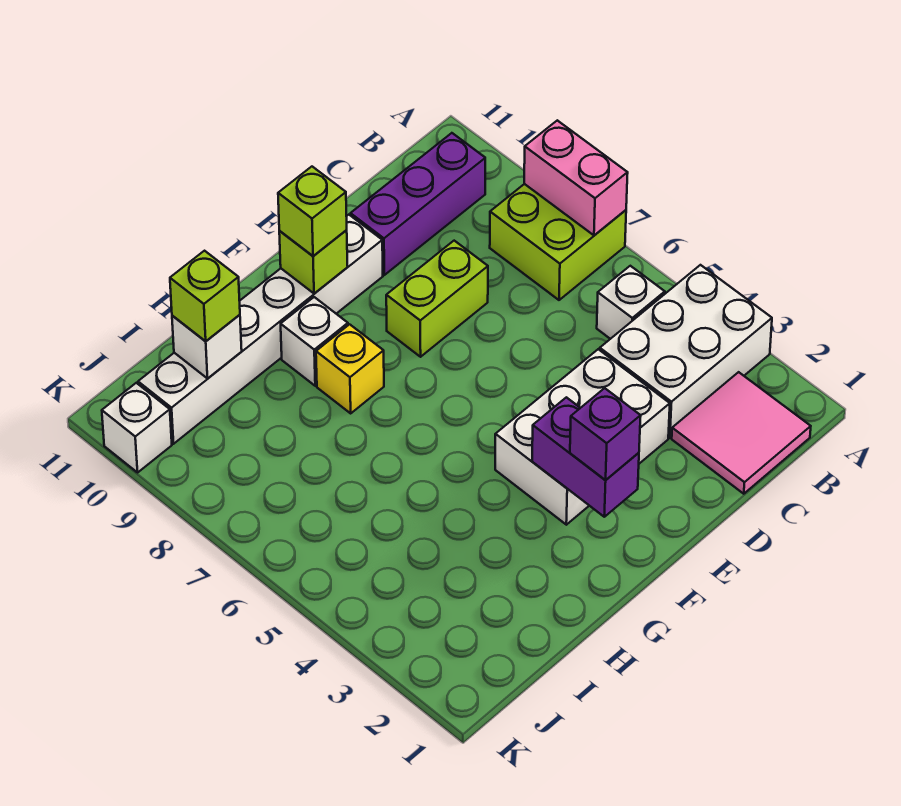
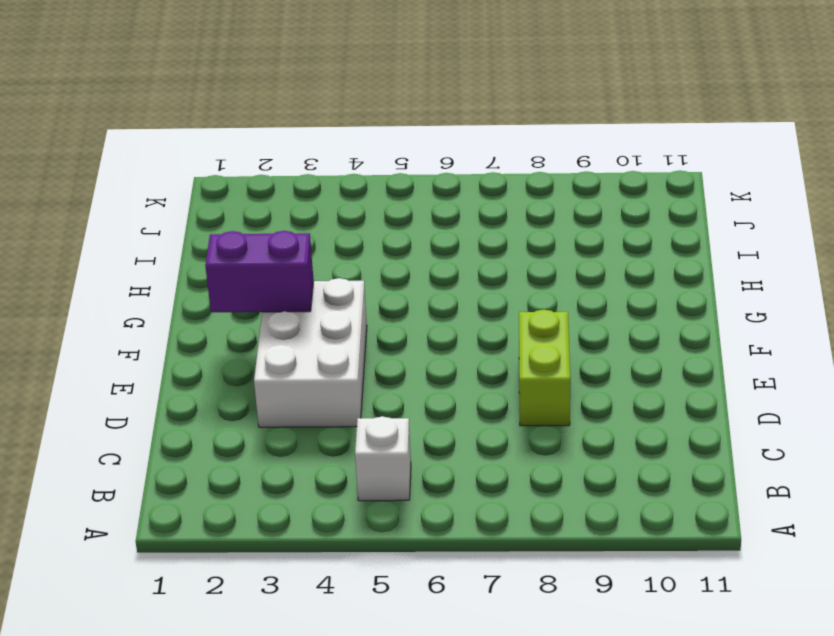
none -> white brick A3:C4 level 1
none -> lime brick A7:B8 level 1
none -> pink tile B1:C2 level 1

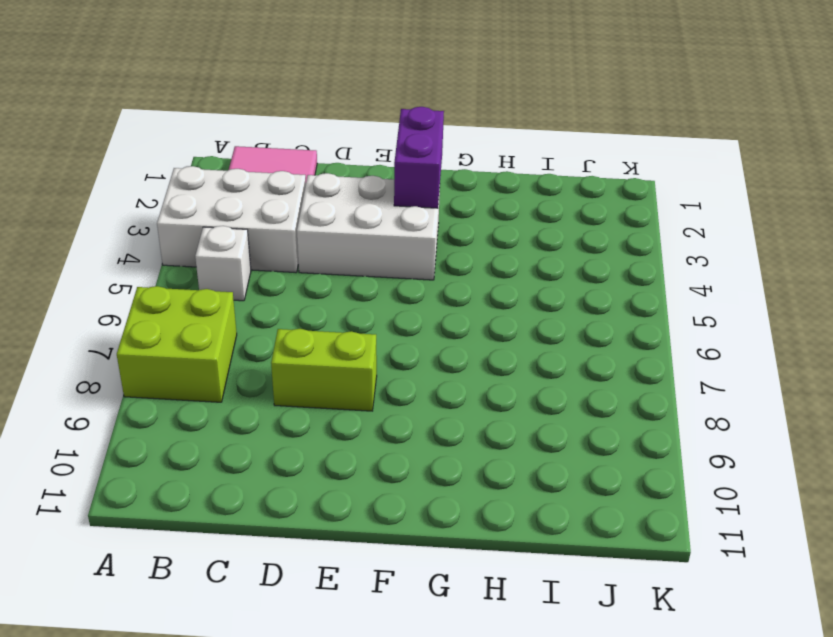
none -> purple brick B10:D10 level 1
none -> white brick E10:J10 level 1
none -> yellow brick G8 level 1

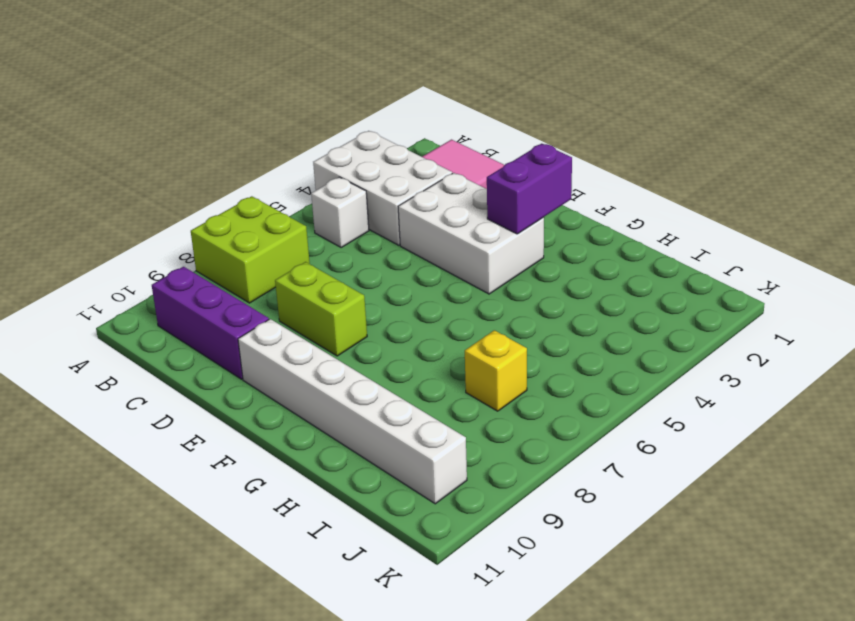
yellow brick I7 level 1 -> yellow brick G8 level 1
none -> white brick G9 level 1
none -> white brick K10 level 1
none -> pink brick A7:A8 level 2

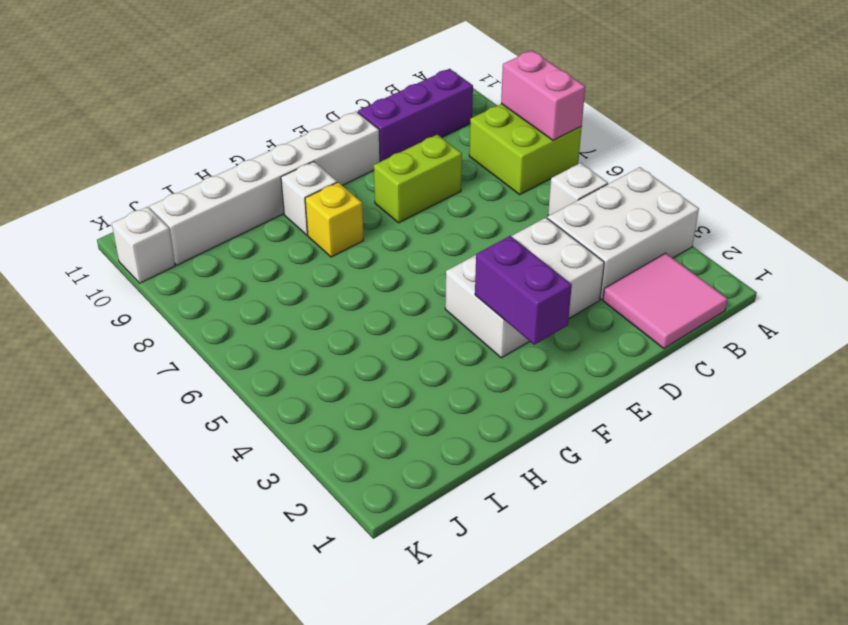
none -> lime brick F10 level 2
none -> white brick I10 level 2
none -> purple brick F2 level 3

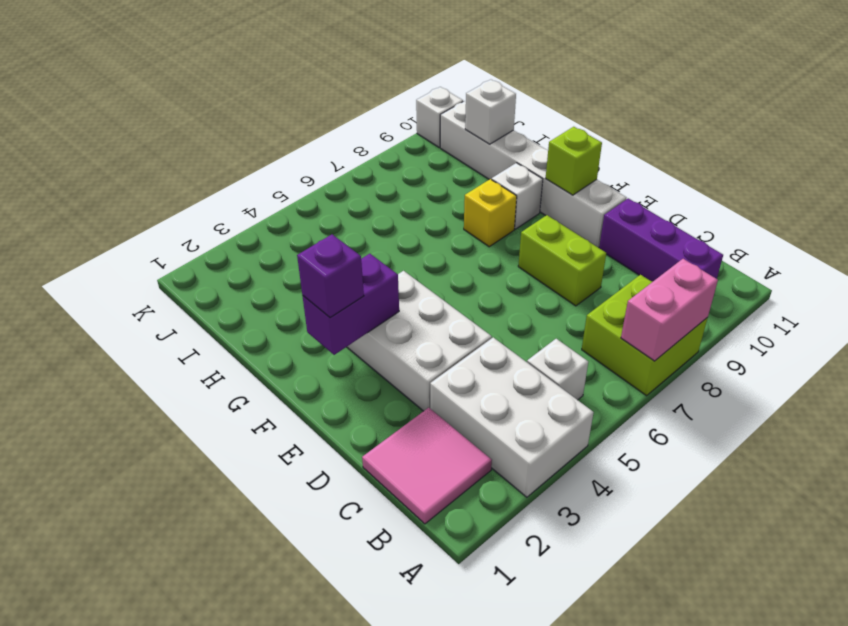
none -> lime brick F10 level 3
none -> lime brick I10 level 3

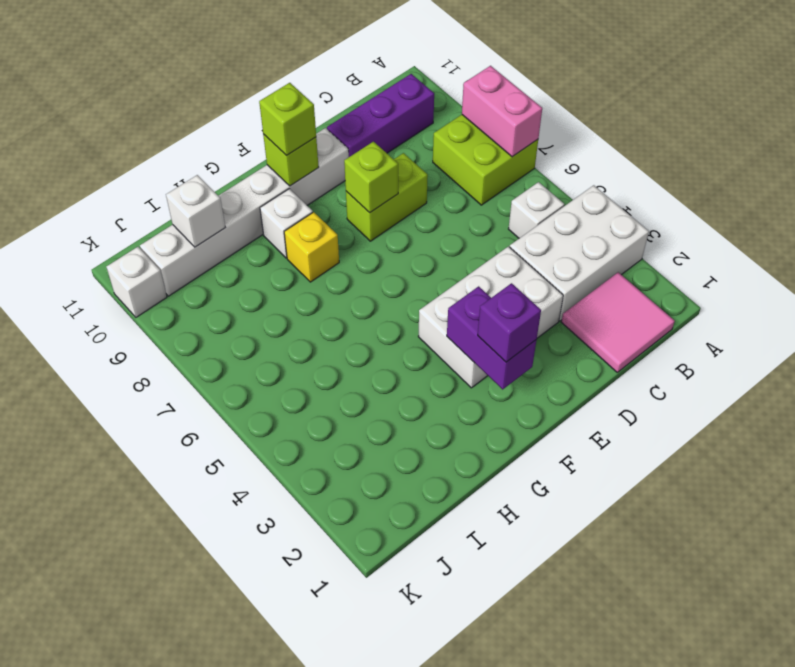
lime brick E8 level 2 -> lime brick I10 level 3

